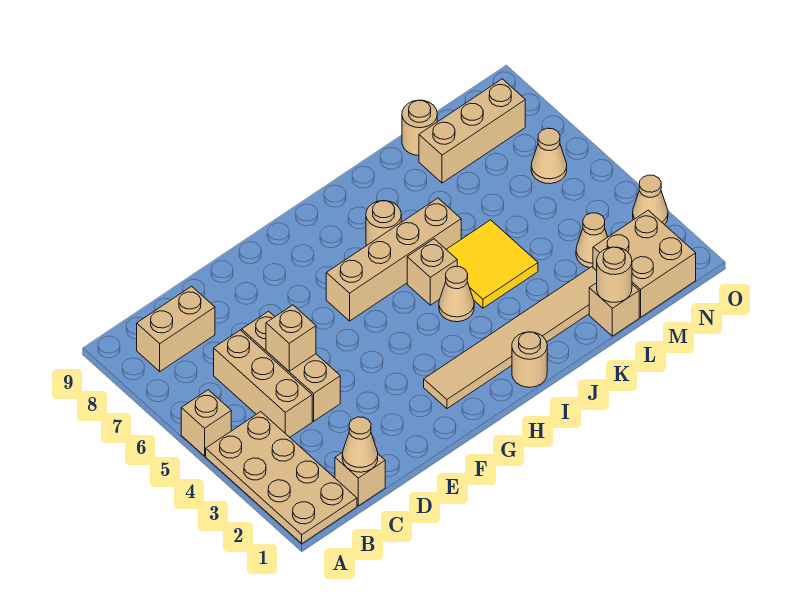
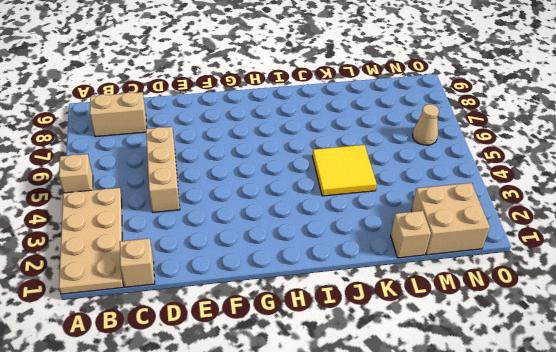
none -> tan brick C4:C6 level 1
none -> tan tile G2:L2 level 1
none -> tan brick G6:J6 level 1

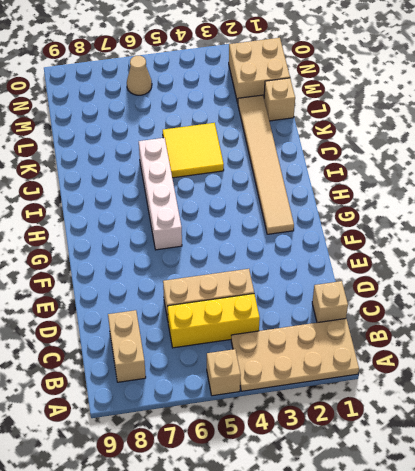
yellow brick C4:C6 level 1 -> tan brick C4:C6 level 1
white brick G6:J6 level 1 -> tan brick G6:J6 level 1
none -> tan round brick I1 level 1
none -> tan cone I4 level 1
none -> tan brick I5 level 1

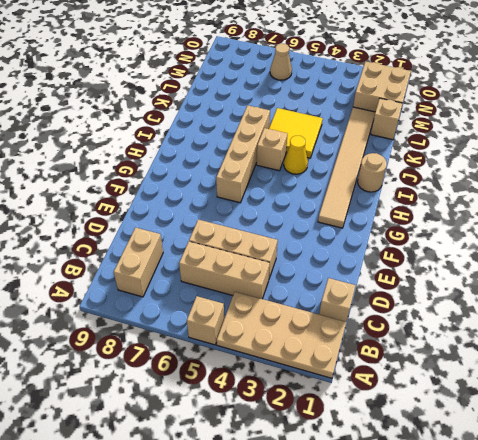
yellow cone I4 level 1 -> tan cone I4 level 1
none -> tan round brick I7 level 1
none -> tan brick L8:N8 level 1
none -> tan round brick L9 level 1

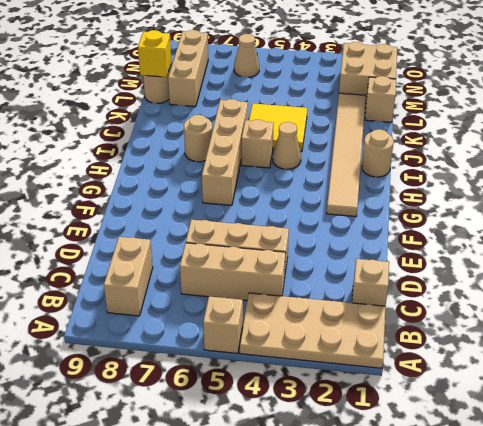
yellow brick L9 level 2 -> none
none -> tan cone M3 level 1
none -> tan cone O3 level 1
none -> tan cone C1 level 2

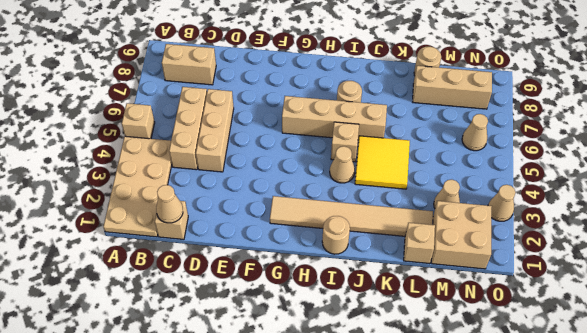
none -> tan brick D5 level 2
none -> tan round brick L1 level 2

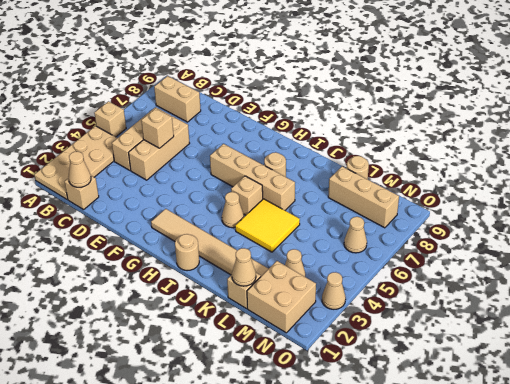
tan cone L1 level 2 -> tan round brick L1 level 2

